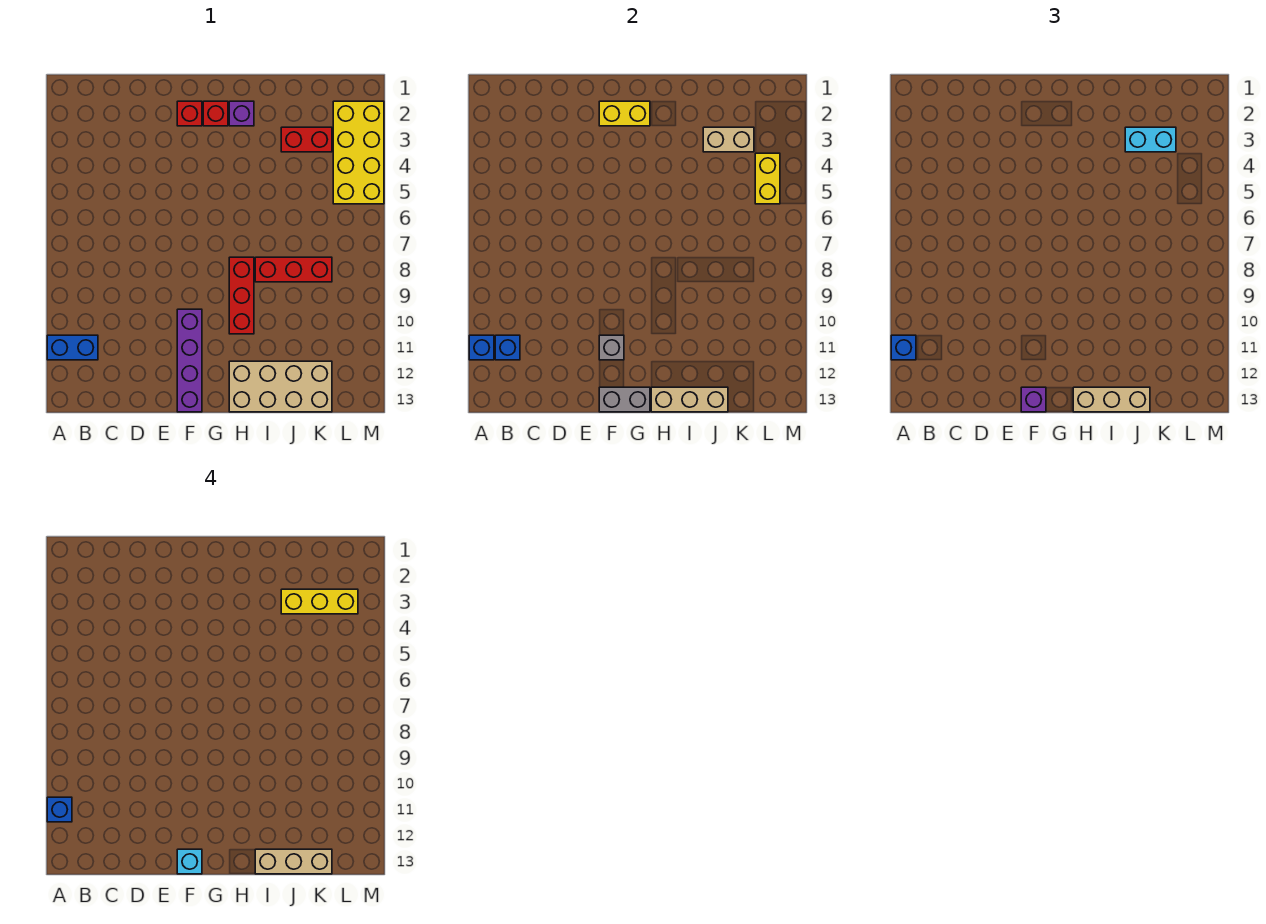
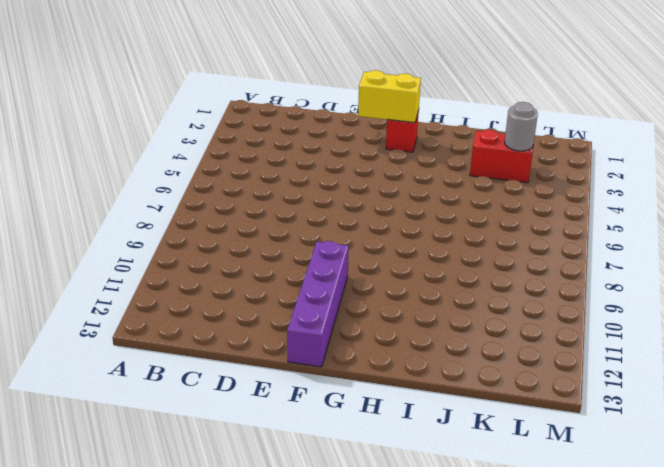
grey round brick K3 level 2 -> tan brick J3:K3 level 2
none -> blue brick A11:B11 level 1
none -> red brick F2 level 1
none -> purple brick H2 level 1

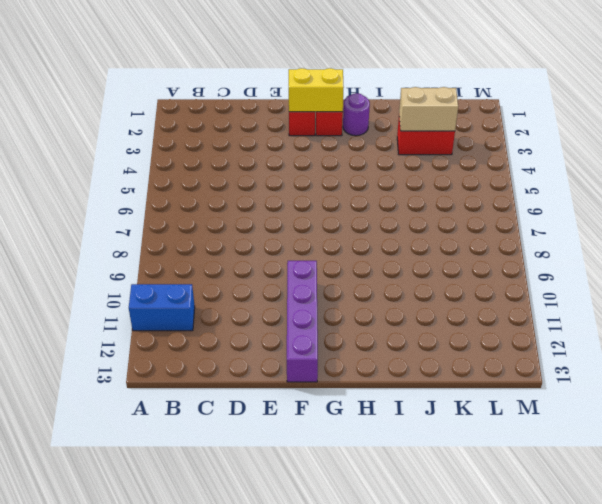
purple round brick H2 level 1 -> purple brick H2 level 1
none -> red brick H8:H10 level 1
none -> tan brick H12:K13 level 1
none -> red brick I8:K8 level 1

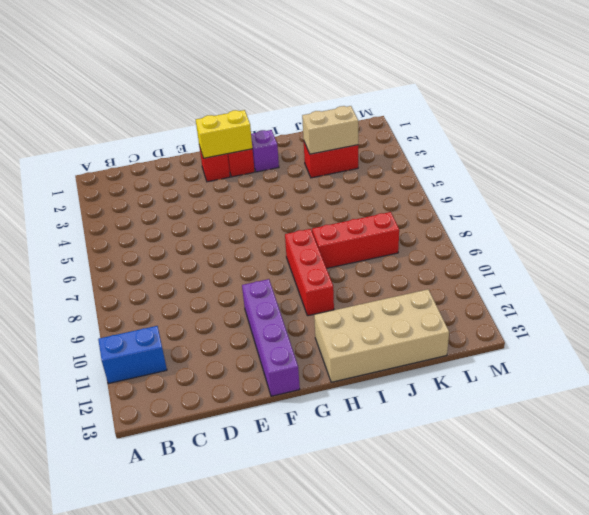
none -> yellow brick L2:M5 level 1
none -> blue brick A11 level 2
none -> blue brick B11 level 2

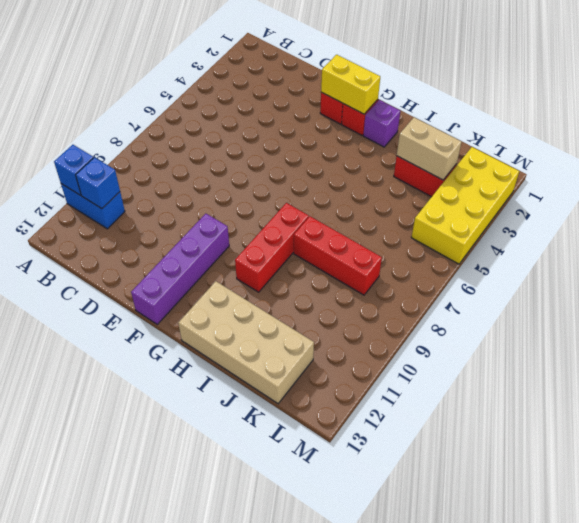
none -> grey brick F11 level 2
none -> grey brick F13:G13 level 2
none -> tan brick H13:J13 level 2

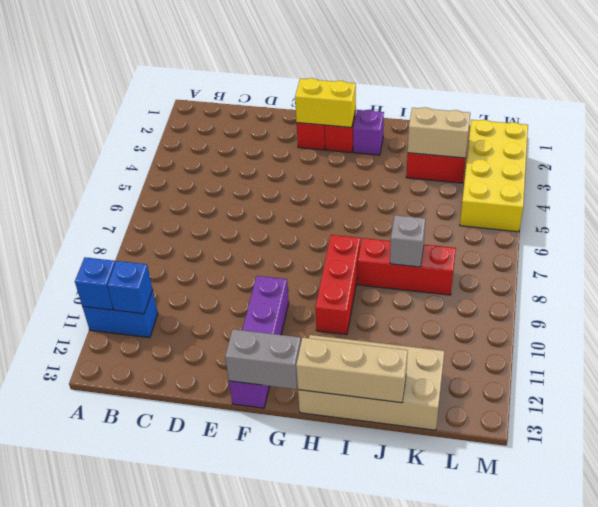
grey brick J8 level 2 -> grey brick F11 level 2
none -> yellow brick L4:L5 level 2
none -> blue brick A11 level 3
none -> purple brick F13 level 3

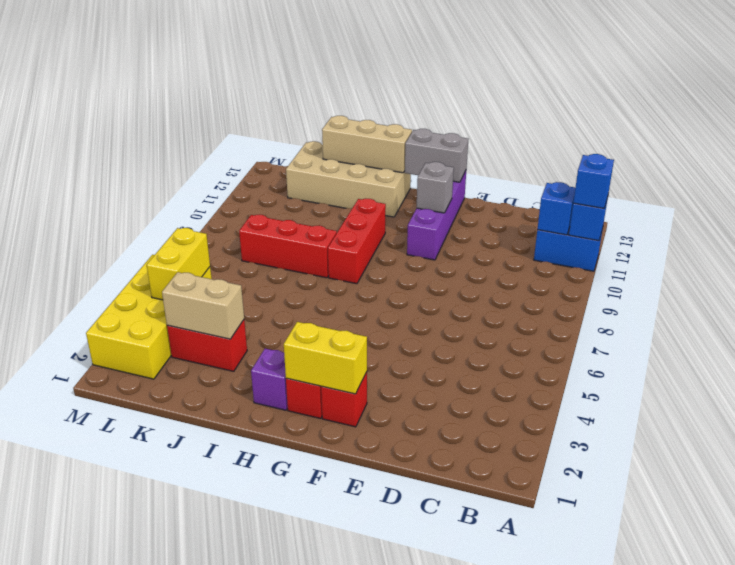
none -> purple brick F13 level 3
none -> tan brick H13:J13 level 3
none -> cyan brick J3:K3 level 3

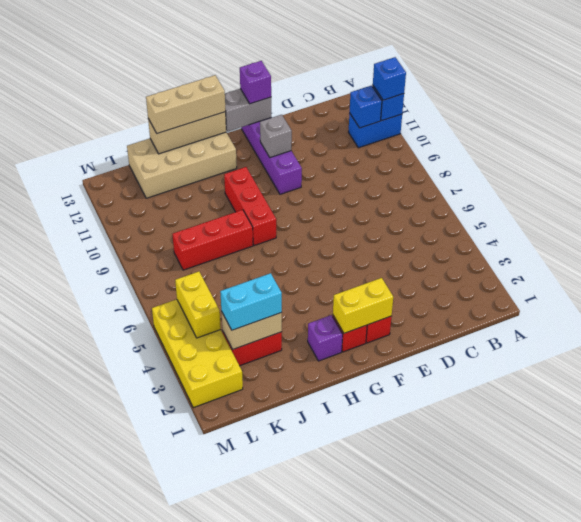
none -> blue brick A11 level 4
none -> cyan brick F13 level 4
none -> tan brick I13:K13 level 4

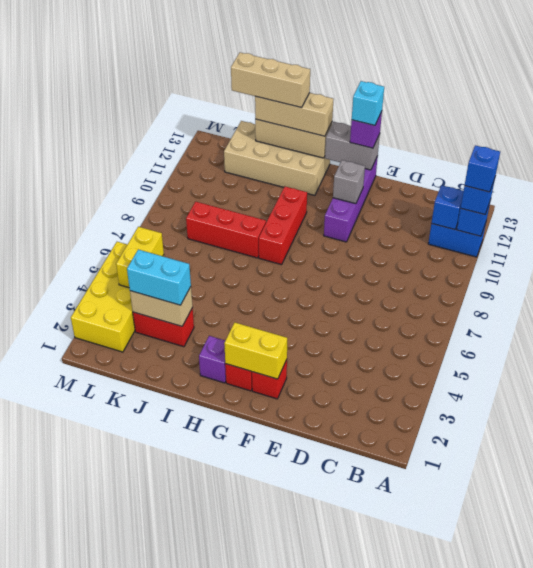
none -> yellow brick J3:L3 level 4

